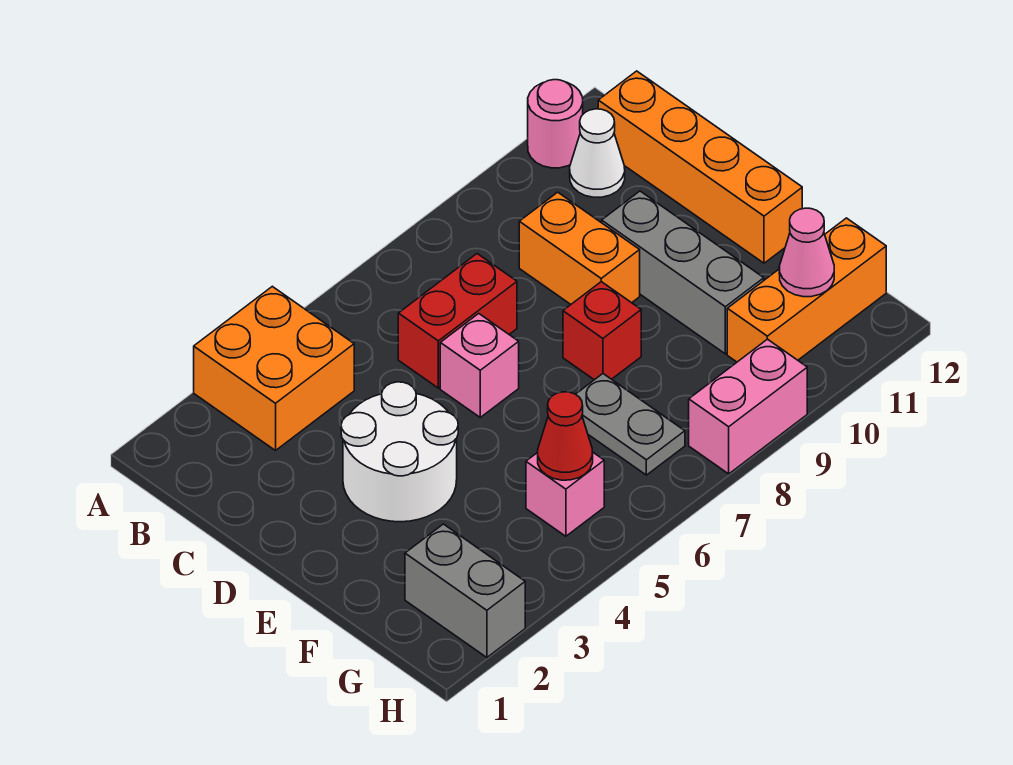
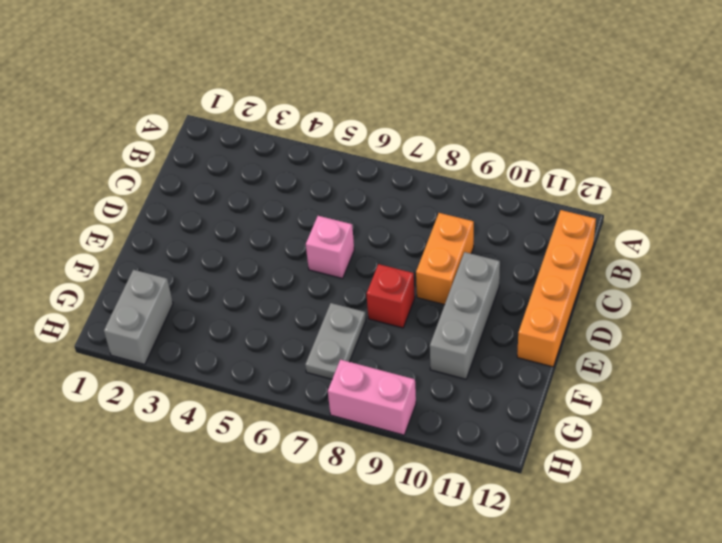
none -> orange brick A3:B4 level 1
none -> pink round brick A11 level 1
none -> white cone B11 level 1

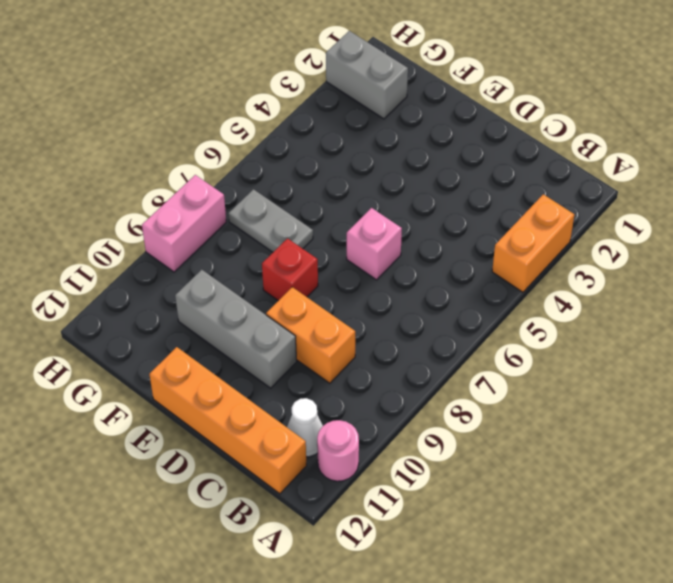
orange brick A3:A4 level 1 -> orange brick A3:B4 level 1
none -> red brick C6:C7 level 1
none -> white round brick D3:E4 level 1
none -> pink brick G5 level 1

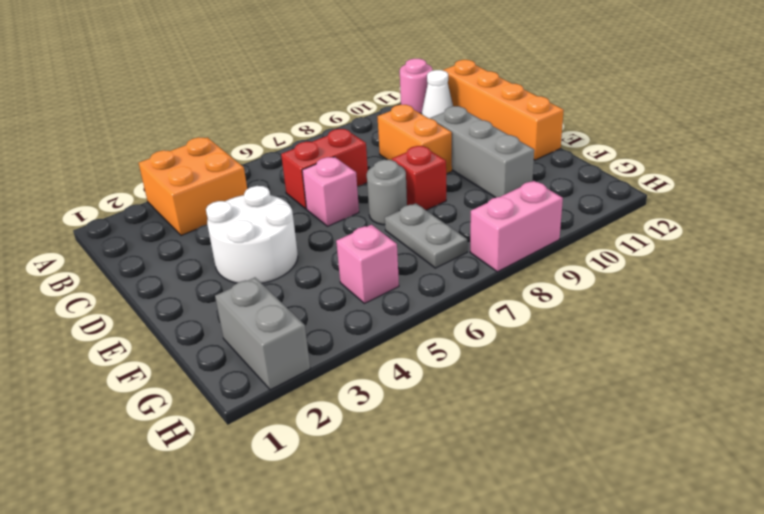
grey round brick E7 level 1 -> none
none -> orange brick G10:G12 level 1
none -> red cone G5 level 2
none -> pink cone G11 level 2

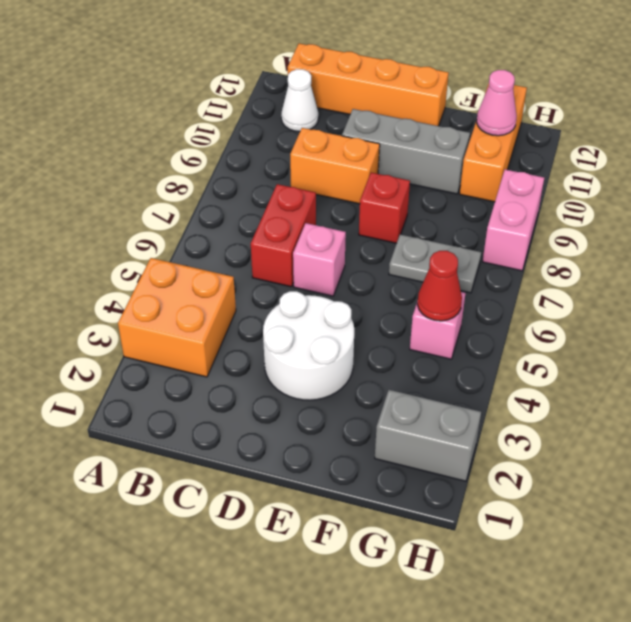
none -> pink round brick A11 level 1

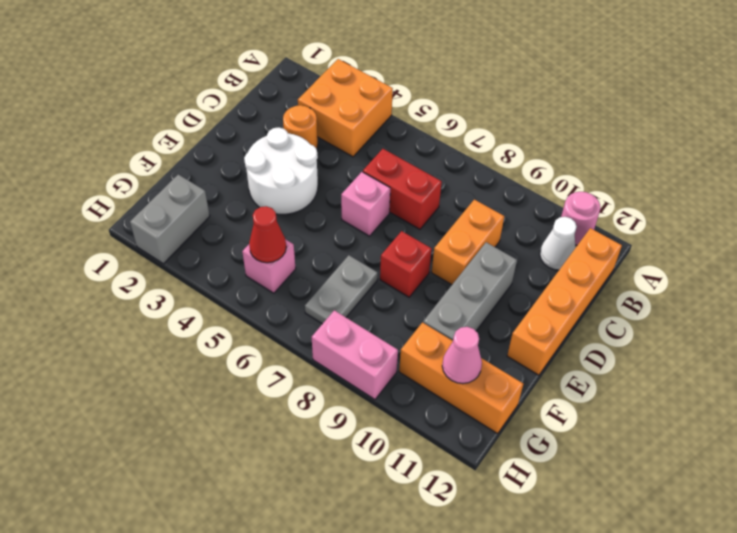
orange round brick C3 level 1 -> none

